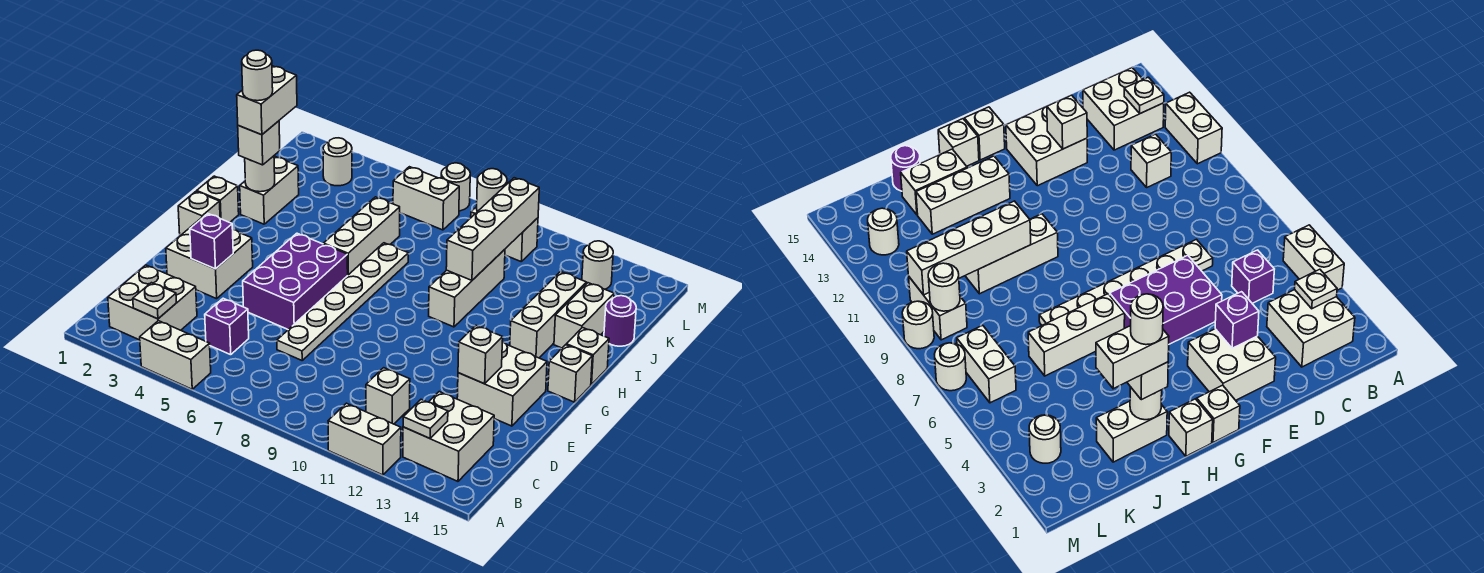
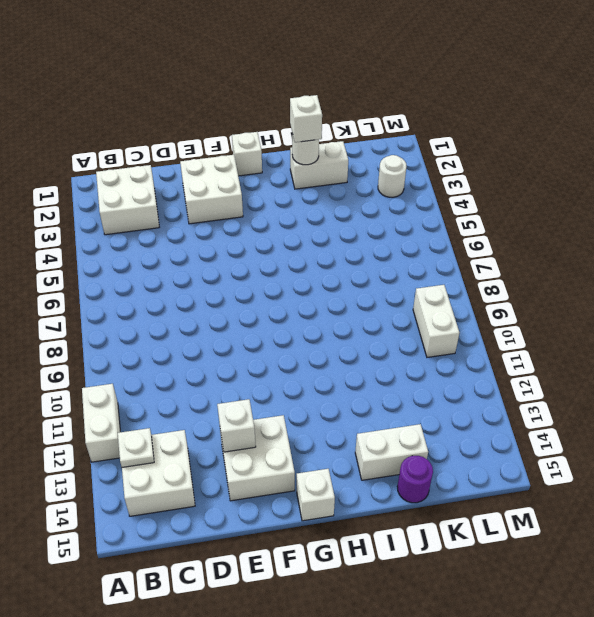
none -> white brick A4:A5 level 1
none -> purple brick C5 level 1
none -> white brick C11 level 1
none -> white plate D7:I7 level 1

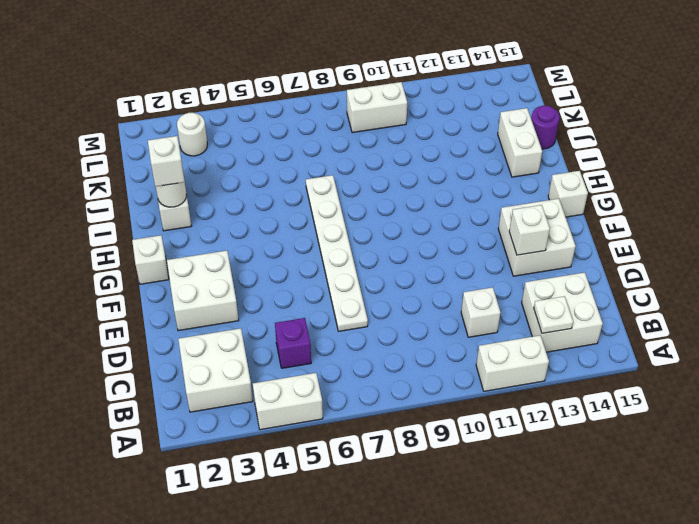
none -> purple brick E5:G6 level 1
none -> white brick H1 level 1
none -> white brick H6:J6 level 1
none -> white brick H10:J10 level 1

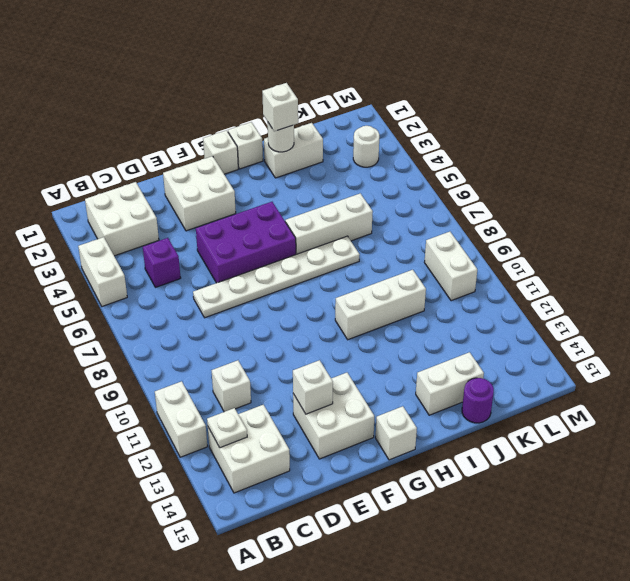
none -> white brick H13:J13 level 1
none -> white brick H15 level 1
none -> white brick L6:L7 level 1
none -> white round brick L13 level 1

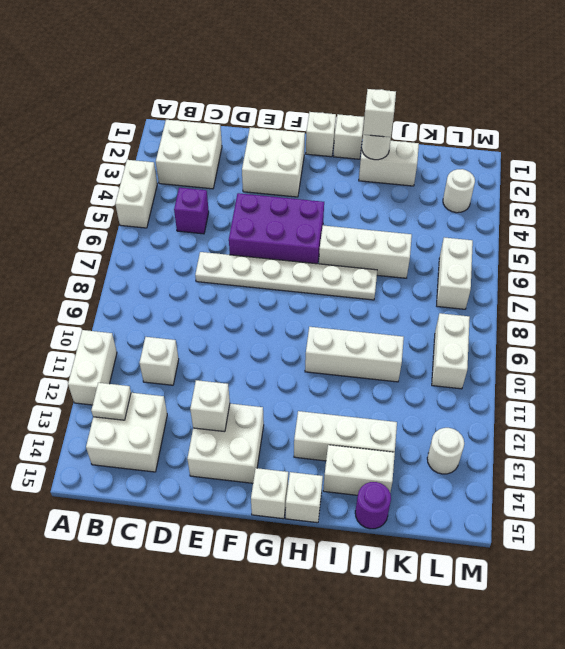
none -> white round brick M7 level 1
none -> white round brick M9 level 1
none -> white plate B3 level 2
none -> purple brick E3 level 2

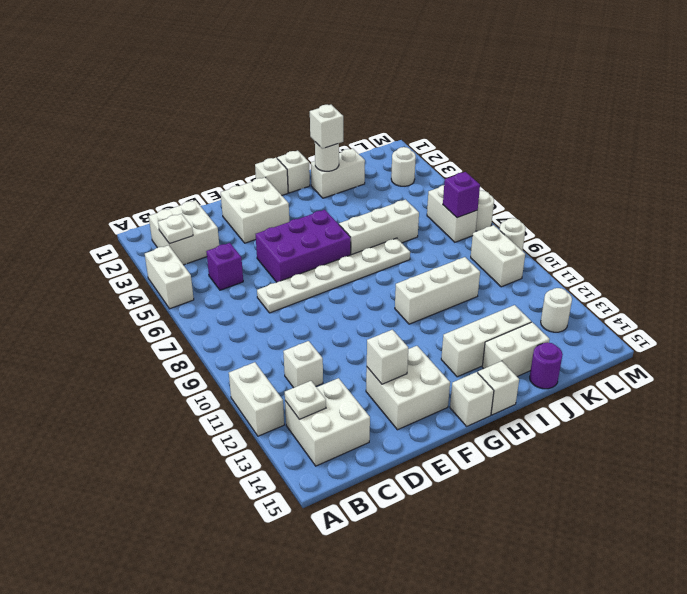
purple brick L7 level 2 -> purple brick E3 level 2
none -> white brick I10:L10 level 2
none -> white round brick L9 level 2
none -> white brick I2:J2 level 4
none -> white round brick I2 level 5

